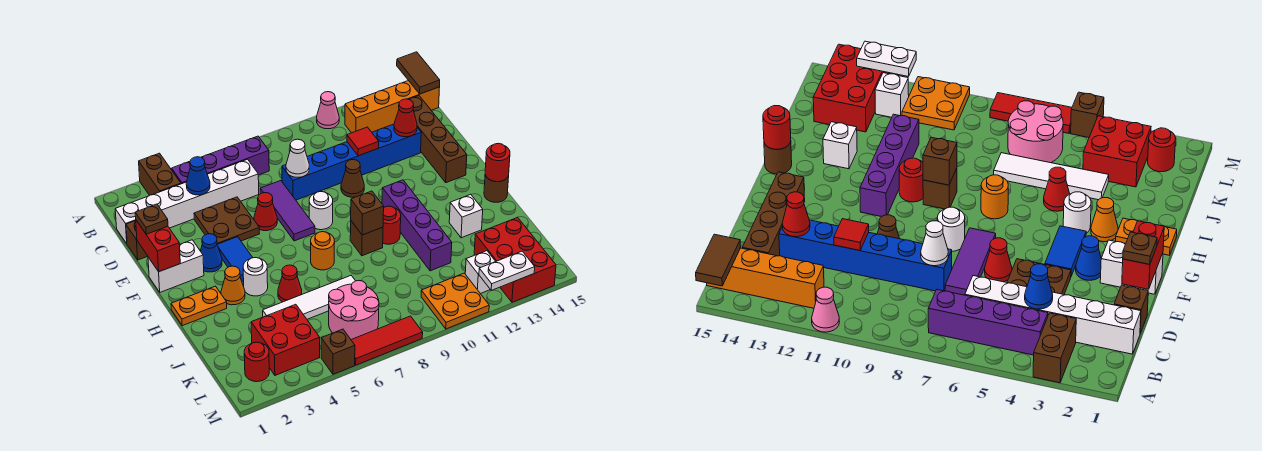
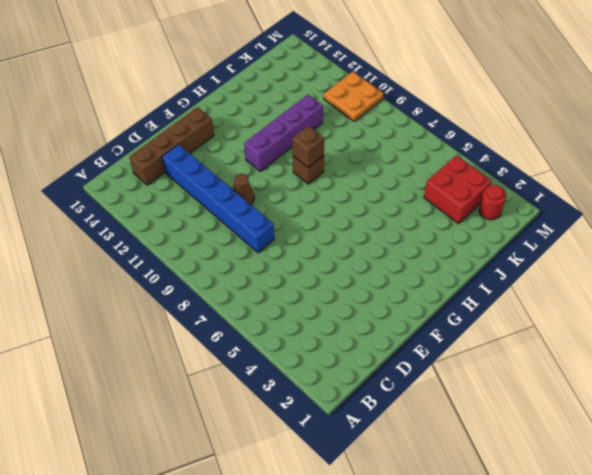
none -> brown brick A3:B3 level 1
none -> pink cone A11 level 1
none -> purple brick B4:B7 level 1
none -> orange brick B12:B15 level 1

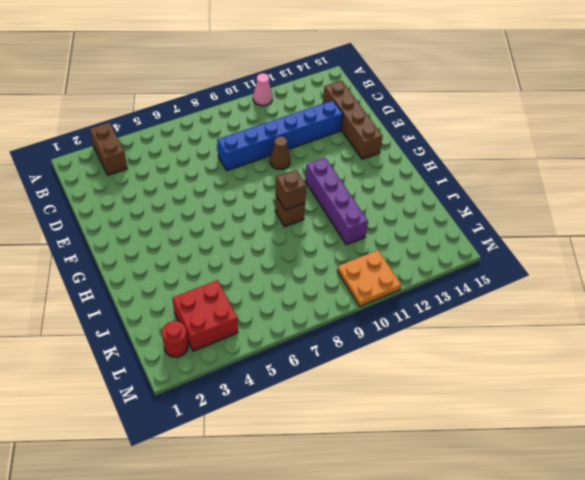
none -> purple brick B4:B7 level 1
none -> orange brick B12:B15 level 1
none -> white brick C1:C6 level 1
none -> brown brick D1 level 1

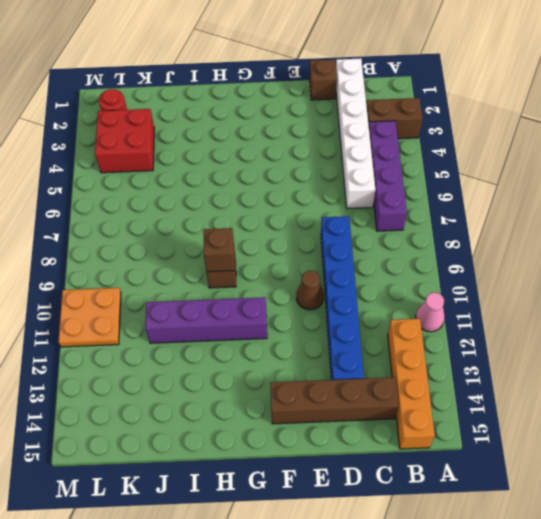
none -> brown plate D4:E5 level 1
none -> purple tile D7:F7 level 1
none -> red cone E6 level 1
none -> white brick F1:F2 level 1

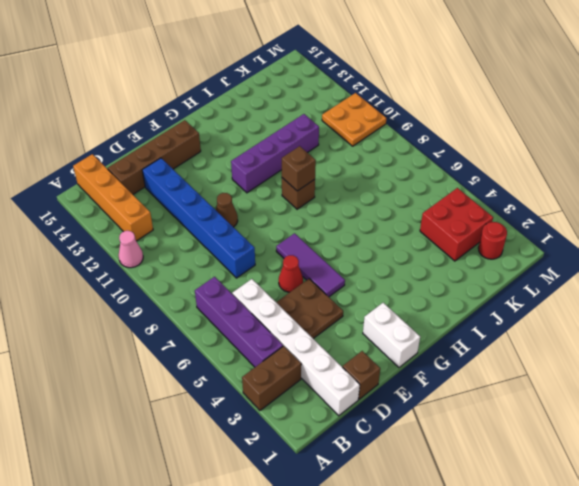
purple tile F5:F7 level 1 -> purple tile D7:F7 level 1
none -> blue cone F3 level 1
none -> blue tile F4:G4 level 1
none -> white round brick F8 level 1
none -> orange plate H1:H2 level 1

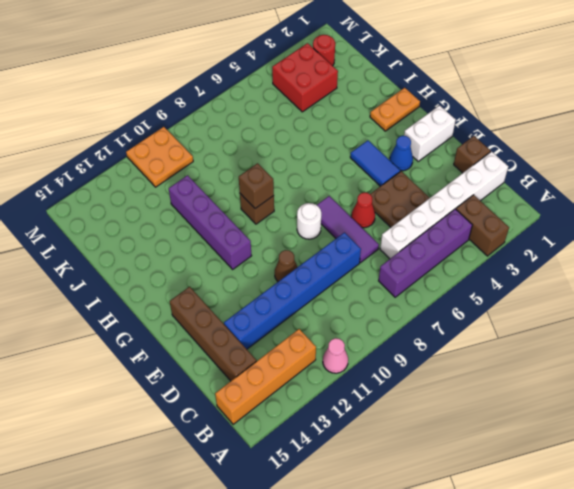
none -> orange cone H3 level 1
none -> white round brick H4 level 1
none -> orange round brick H7 level 1
none -> red round brick H10 level 1

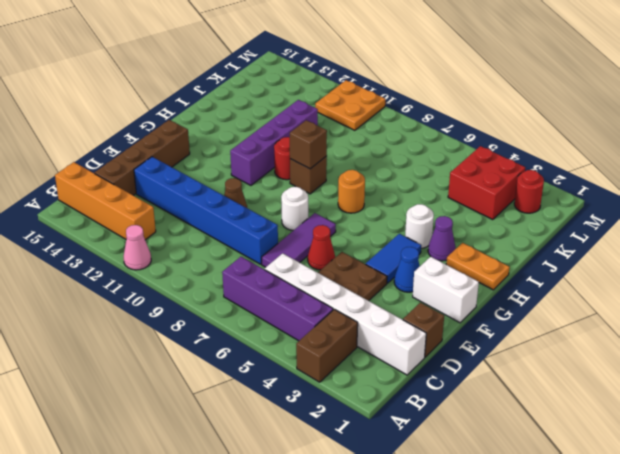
purple cone H3 level 1 -> orange cone H3 level 1
none -> brown round brick H15 level 1
none -> red cone I5 level 1
none -> white brick I13 level 1
none -> white tile J4:J7 level 1

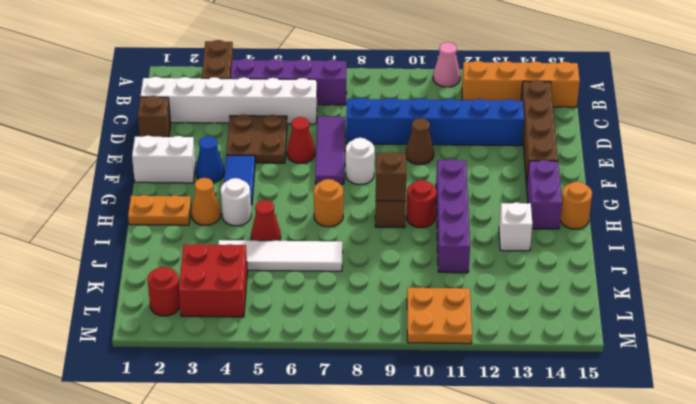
purple brick G14:H14 level 1 -> none
orange round brick H15 level 1 -> brown round brick H15 level 1
none -> pink round brick K6:L7 level 1
none -> red brick K13:M14 level 1
none -> white brick L12 level 1
none -> brown brick M5 level 1

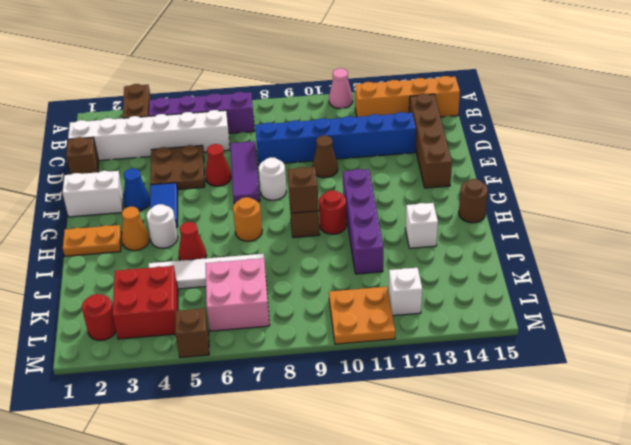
pink brick K6:L7 level 1 -> pink round brick K6:L7 level 1
none -> red brick K13:M14 level 1
none -> red tile M6:M8 level 1
none -> brown tile A15:B15 level 2
none -> blue cone C4 level 2

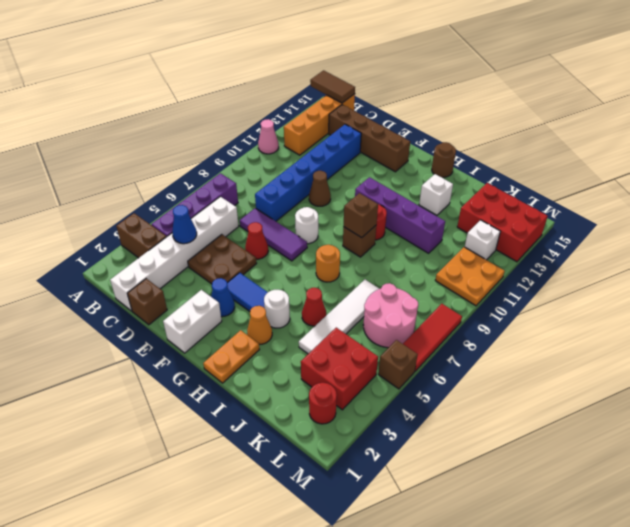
none -> white cone D8 level 2
none -> red tile D11 level 2
none -> red cone D13 level 2
none -> red brick E1:F1 level 2

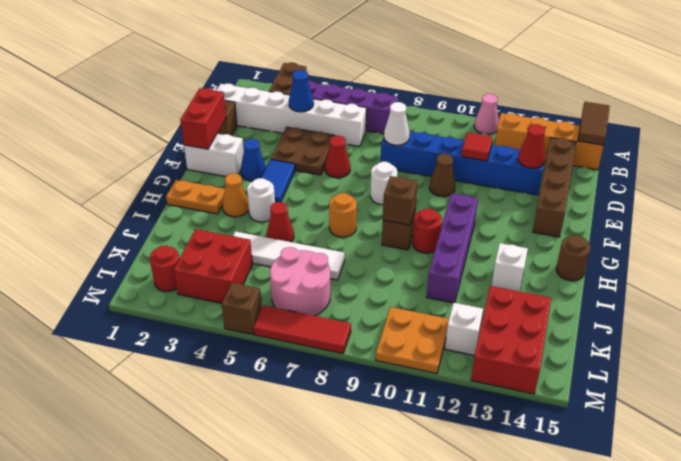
none -> purple tile D7:F7 level 1
none -> red round brick H15 level 2
none -> white plate M12:M13 level 2
none -> brown plate E1 level 3

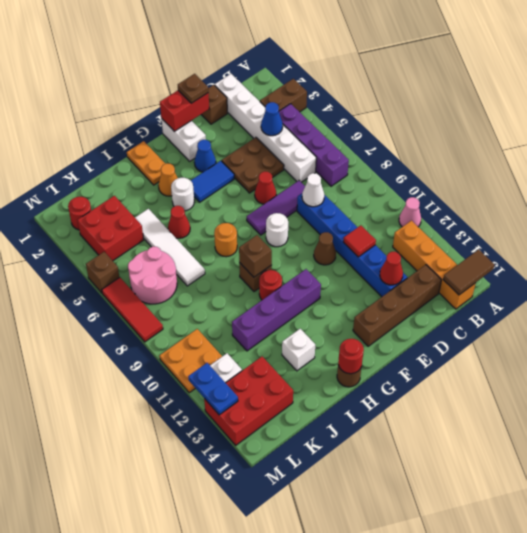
blue plate M12:M13 level 2 -> white plate M12:M13 level 2

